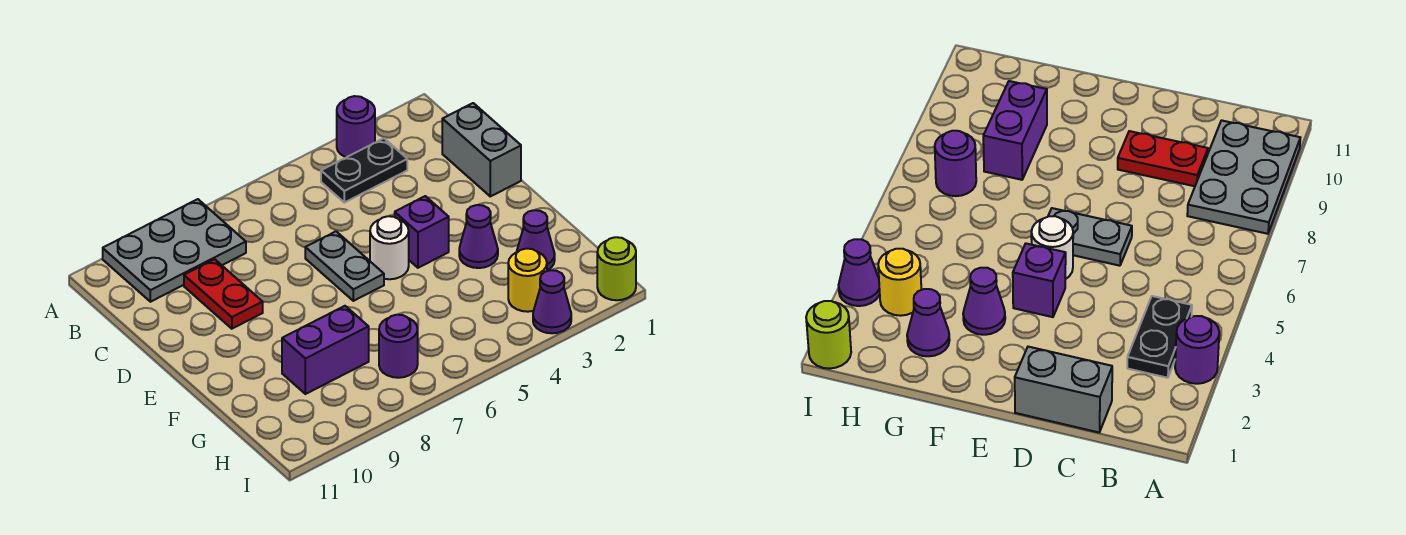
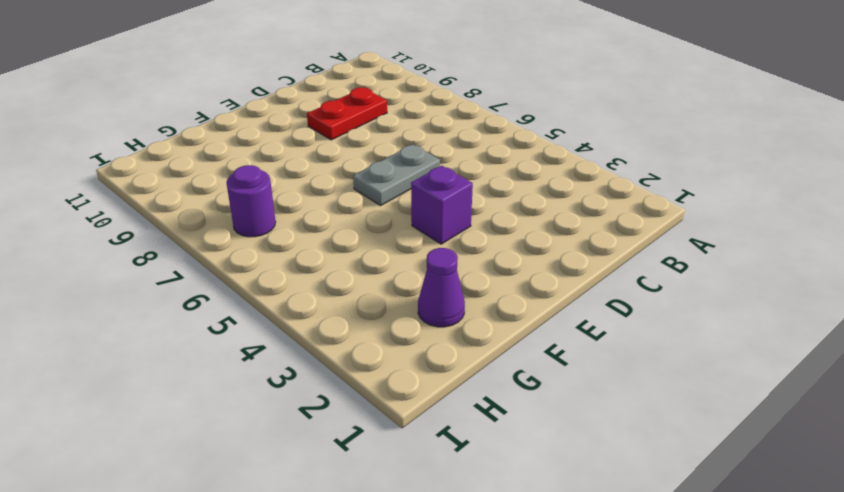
none -> purple round brick A3 level 1
none -> grey plate A8:B10 level 1
none -> black plate B3:B4 level 1

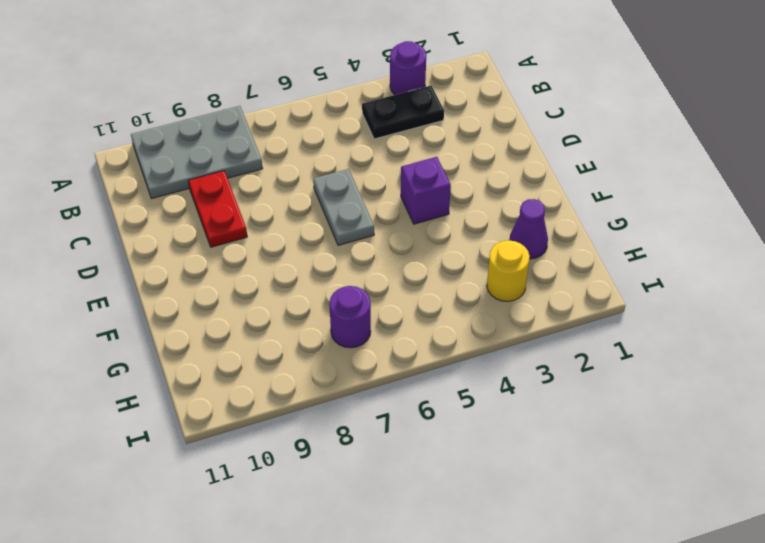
none -> grey brick C1:D1 level 1
none -> white round brick E5 level 1
none -> purple cone F3 level 1

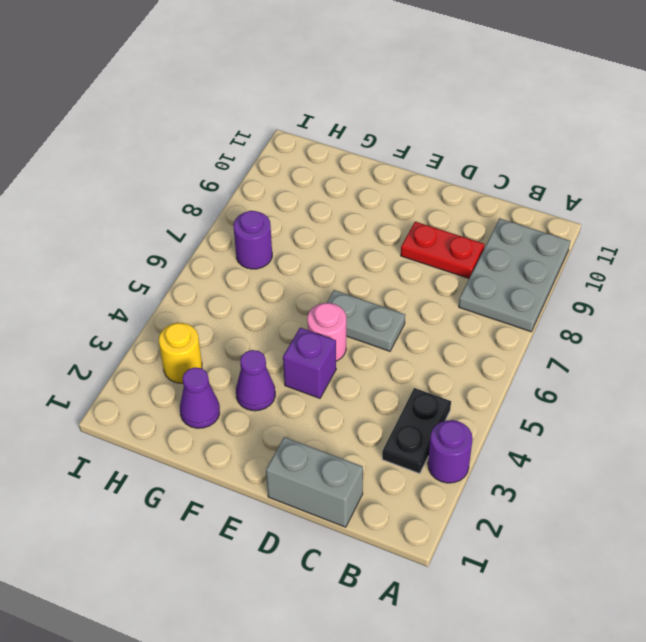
pink round brick E5 level 1 -> white round brick E5 level 1
none -> purple brick G8:G9 level 1
none -> lime round brick I1 level 1
none -> purple cone I3 level 1

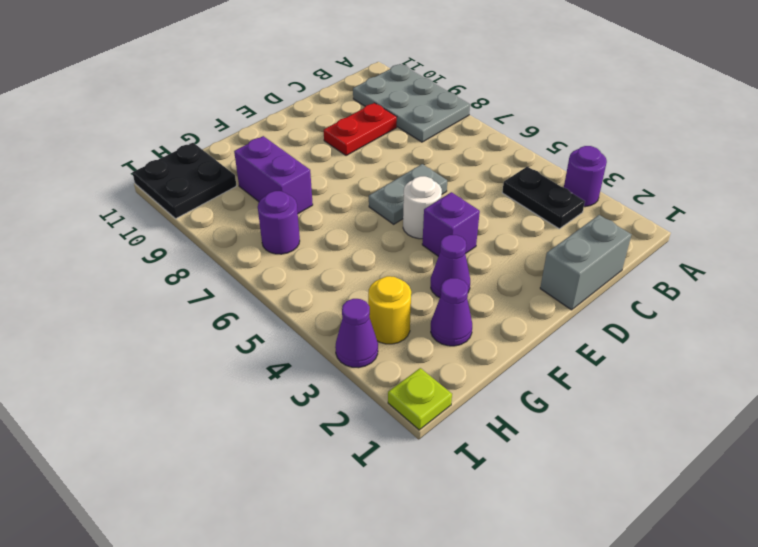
black plate H10:I11 level 1 -> none
lime plate I1 level 1 -> lime round brick I1 level 1

